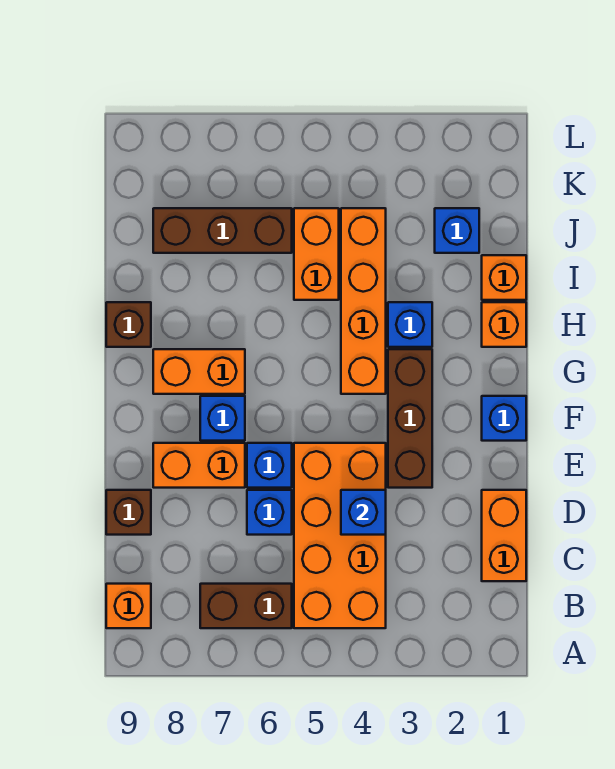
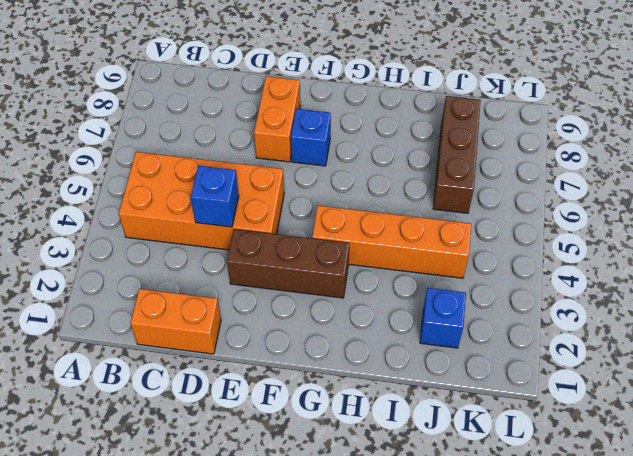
none -> brown brick B6:B7 level 1
none -> orange brick B9 level 1
none -> blue brick D6 level 1

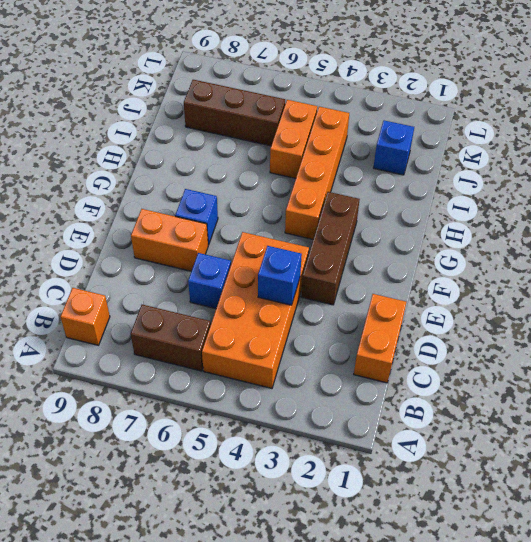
none -> brown brick D9 level 1
none -> blue brick E6 level 1
none -> blue brick F1 level 1

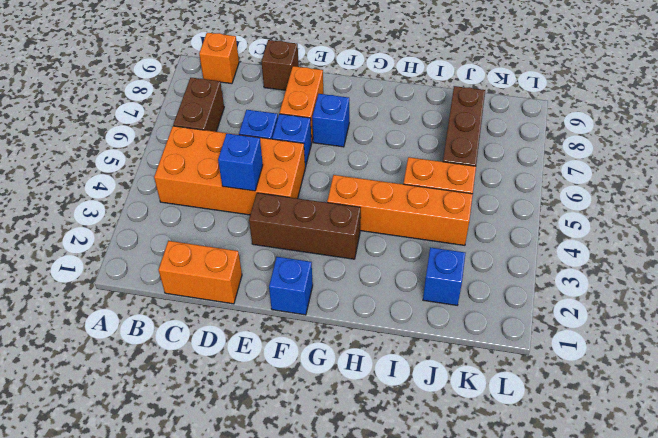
none -> orange brick G7:G8 level 1
none -> orange brick H1 level 1
none -> blue brick H3 level 1

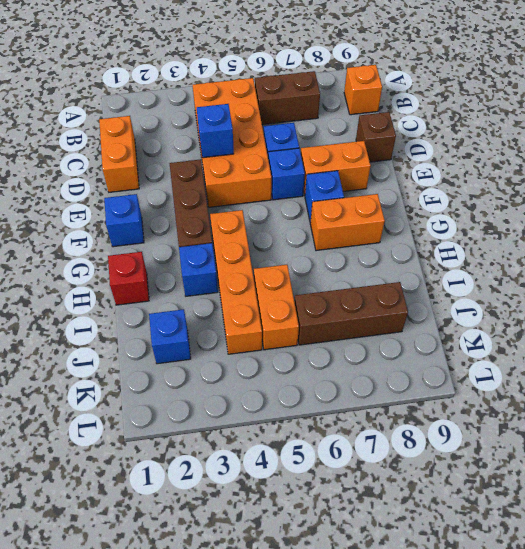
red brick H1 level 1 -> orange brick H1 level 1
none -> brown brick H9 level 1
none -> orange brick I1 level 1

